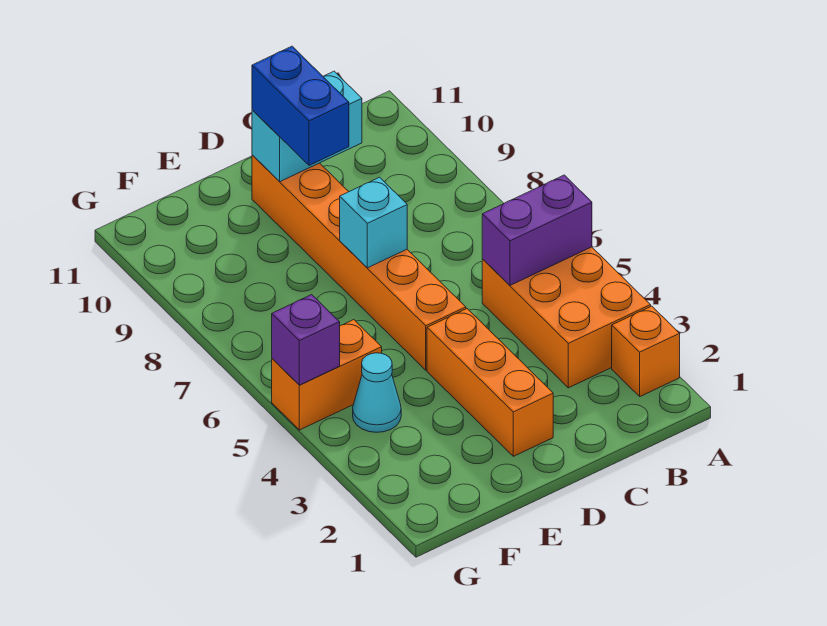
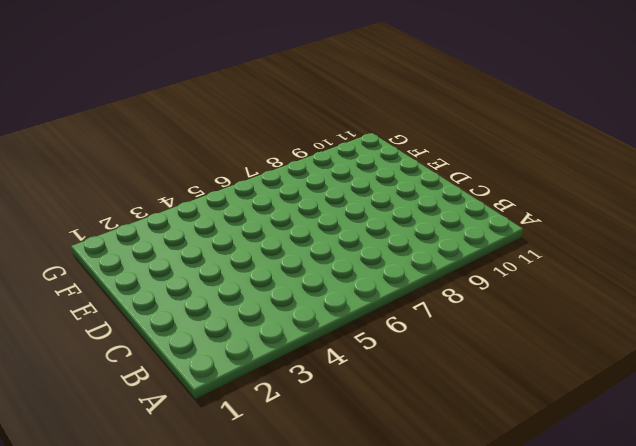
none -> orange brick A2 level 1
none -> orange brick A3:B5 level 1

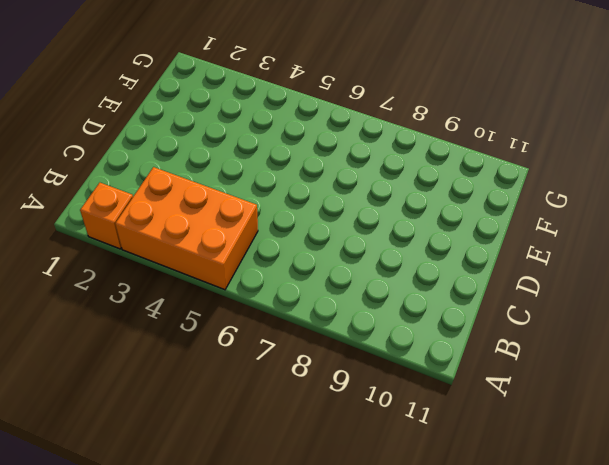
none -> orange brick D2:D4 level 1
none -> orange brick D5:D10 level 1

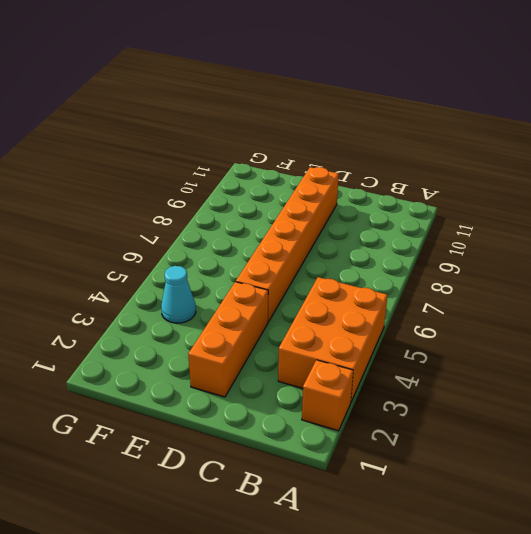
none -> orange brick F5:G5 level 1
none -> purple brick A5:B5 level 2

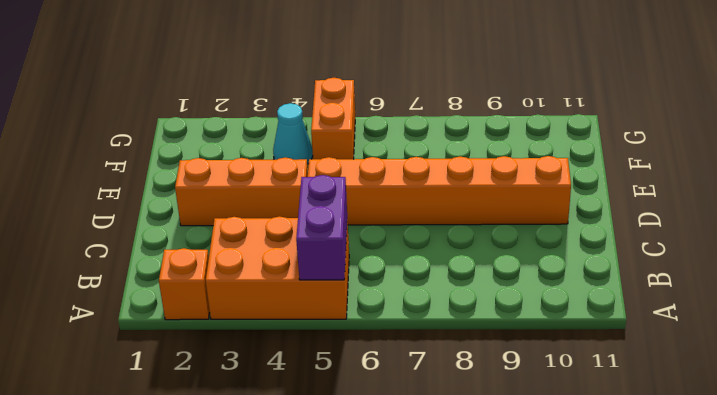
none -> cyan brick C10:D10 level 2
none -> cyan brick D7 level 2

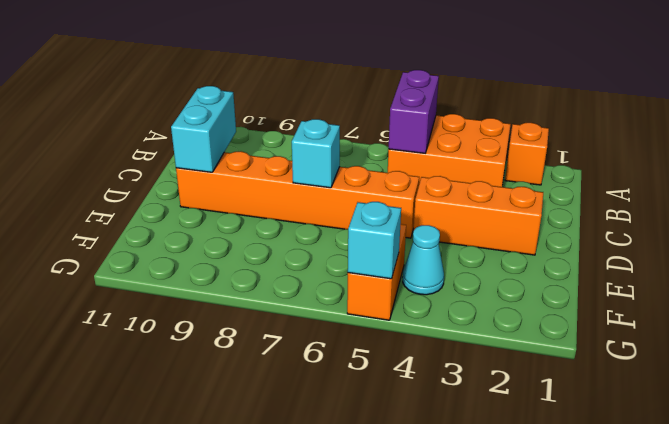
cyan brick G5 level 2 -> purple brick G5 level 2
none -> blue brick D9:D10 level 3

